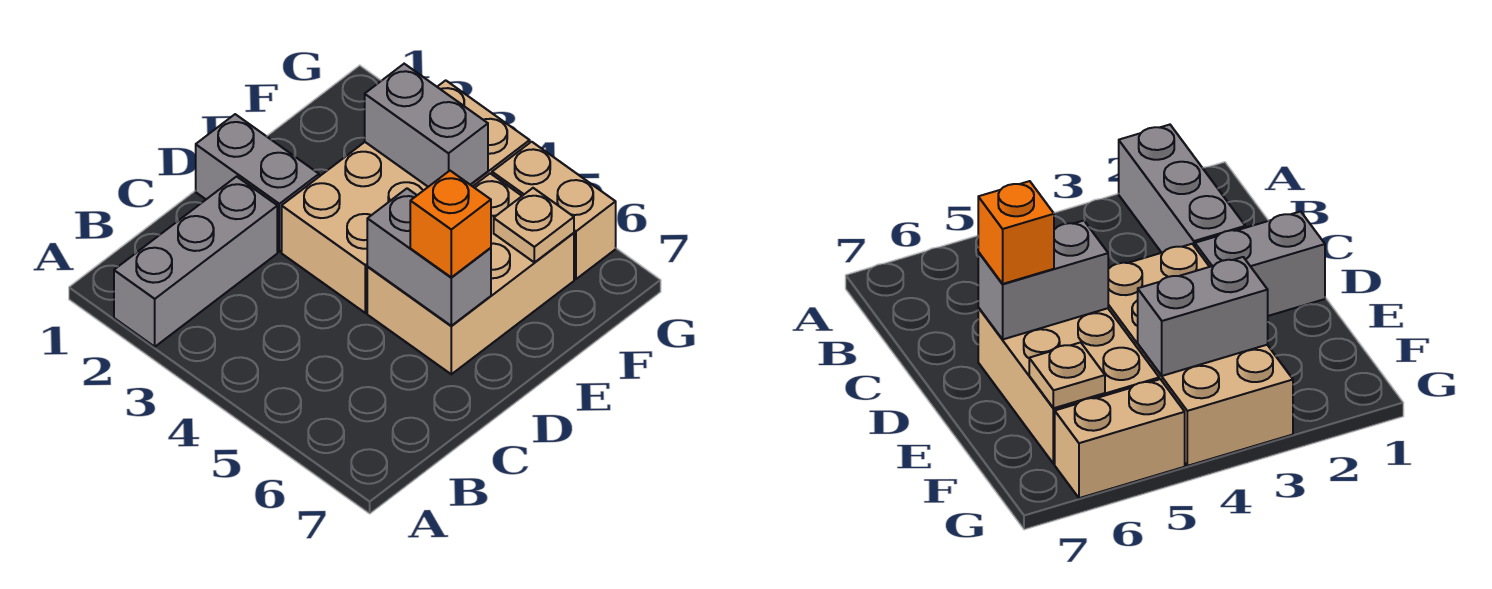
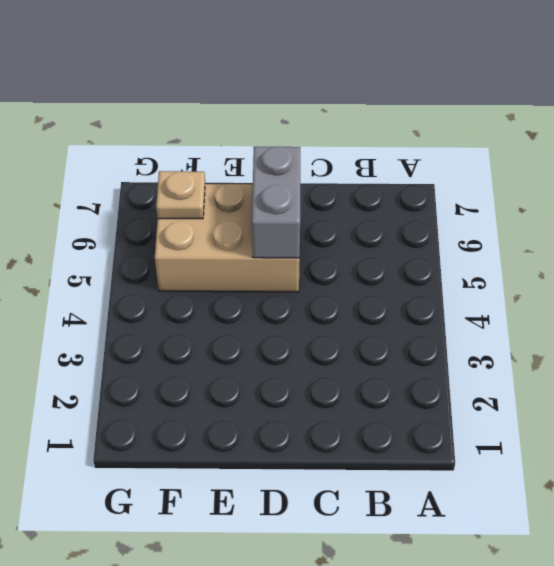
none -> grey brick A2:C2 level 1
none -> grey brick D1:D2 level 1

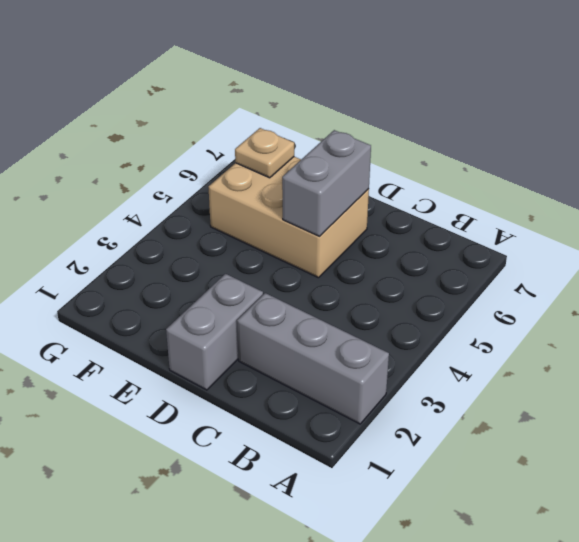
none -> tan brick D3:G4 level 1
none -> tan brick G5:G6 level 1

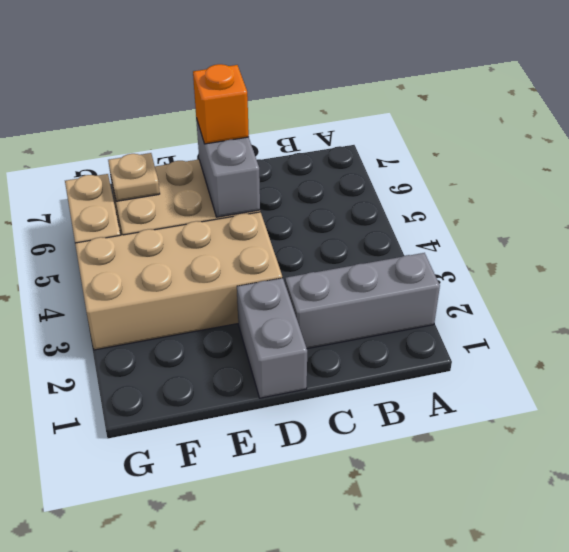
none -> grey brick F3:F4 level 2

